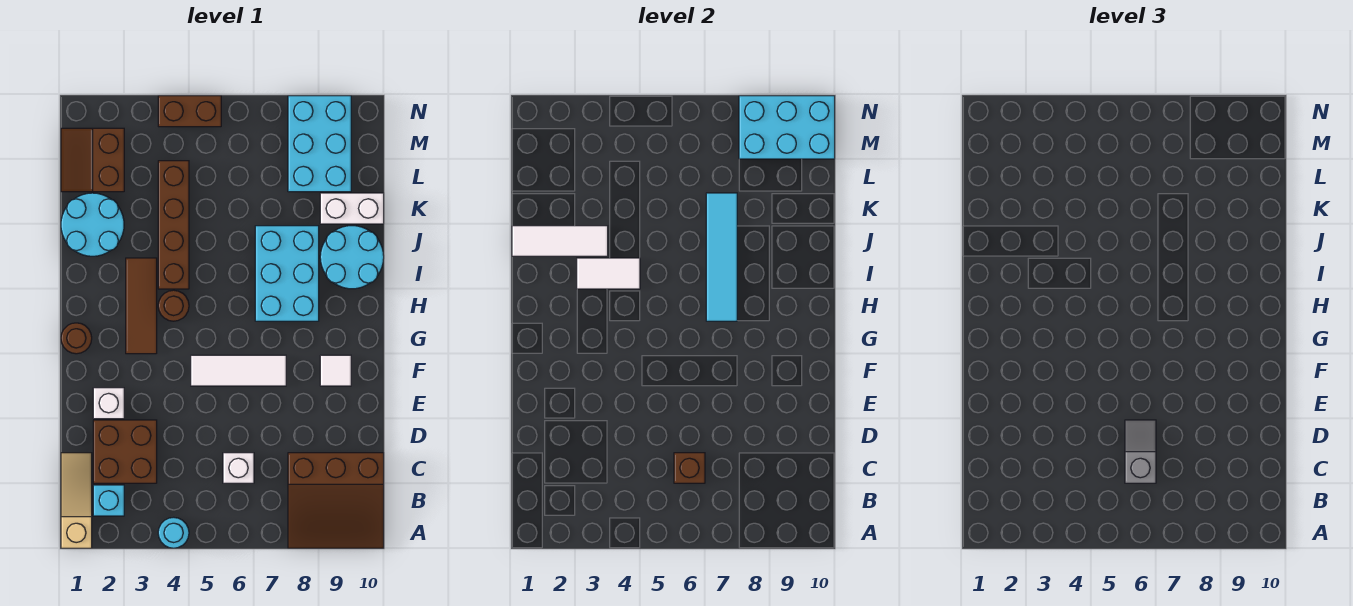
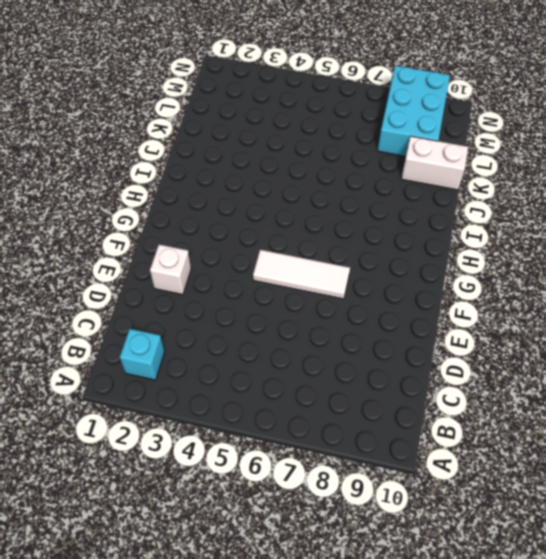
none -> tan slope A1:C1 level 1 top A
none -> cyan round brick A4 level 1
none -> brown slope A8:C10 level 1 top C

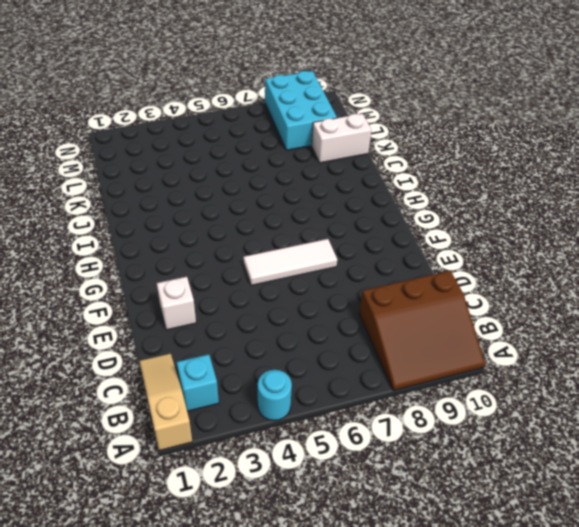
none -> brown brick C2:D3 level 1
none -> white brick C6 level 1
none -> white tile F9 level 1

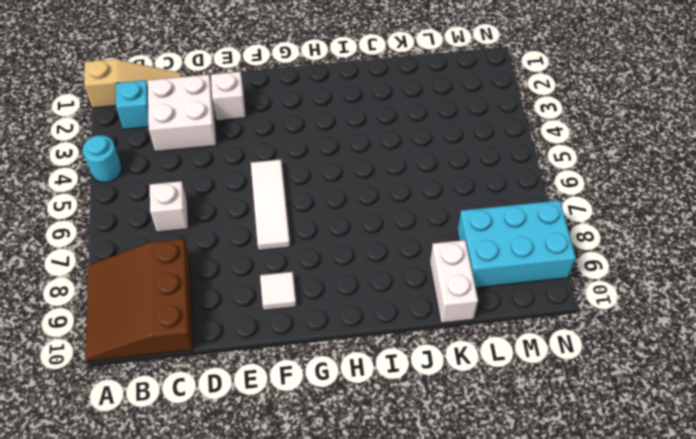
white brick C2:D3 level 1 -> brown brick C2:D3 level 1
none -> brown round brick G1 level 1
none -> brown tile G3:I3 level 1
none -> brown round brick H4 level 1

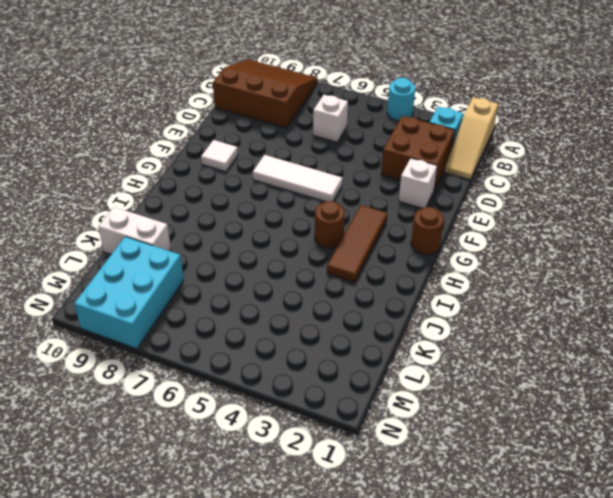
none -> cyan brick H7:J8 level 1
none -> brown brick I4:L4 level 1
none -> cyan round brick I9:J10 level 1

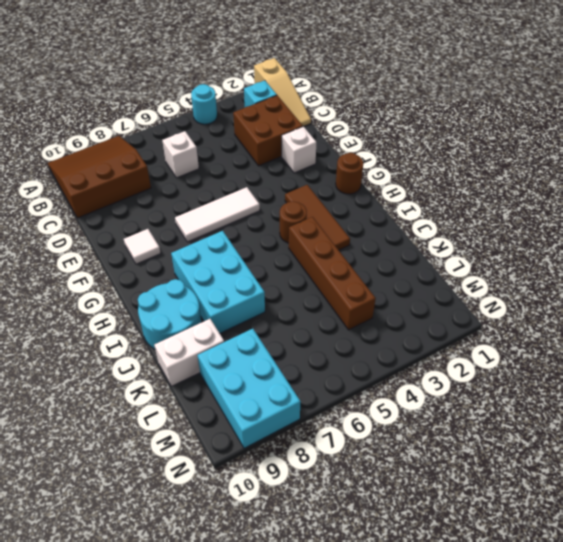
none -> cyan round brick J1:K2 level 1
none -> brown slope L1:M2 level 1 top 2
none -> brown brick N4:N5 level 1

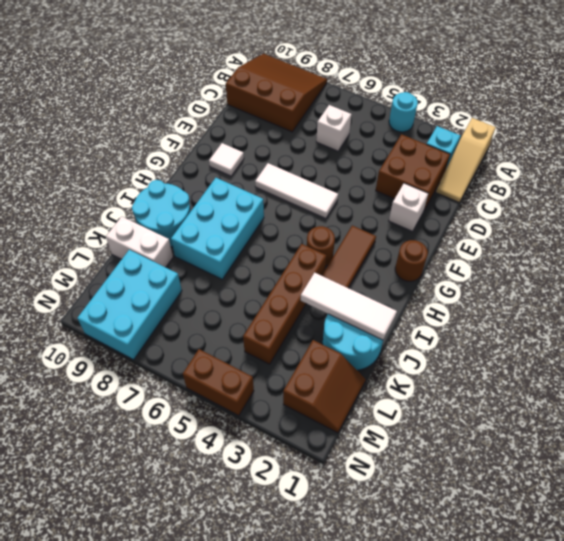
none -> brown brick C6 level 2
none -> cyan tile H7:K7 level 2
none -> white tile I3:I4 level 2

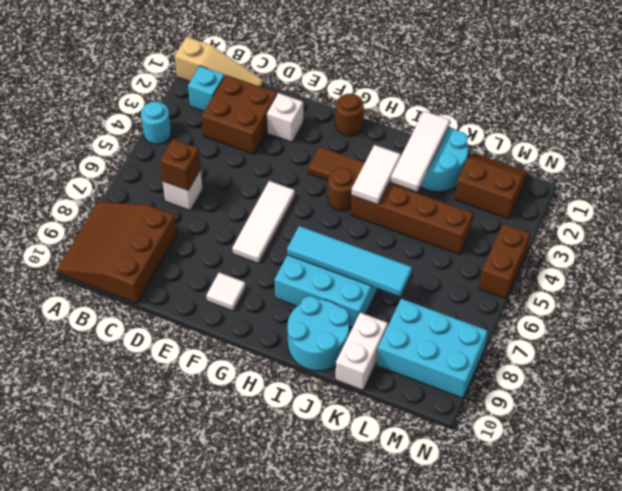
none -> cyan brick M8:N10 level 2
none -> grey slope C6:D6 level 3 top C

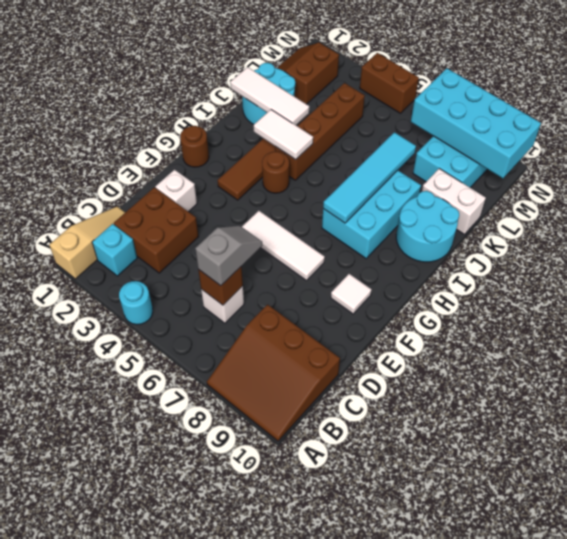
cyan brick M7:N10 level 2 -> cyan brick M8:N10 level 2

